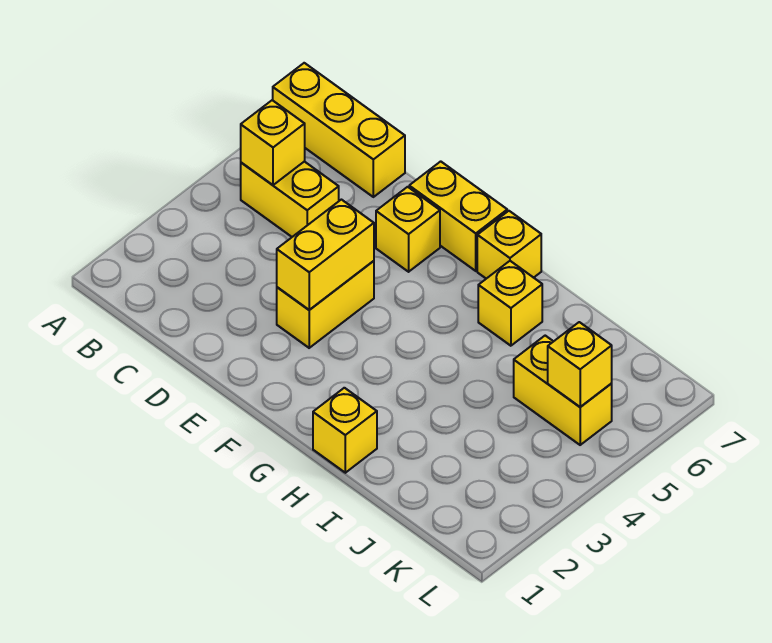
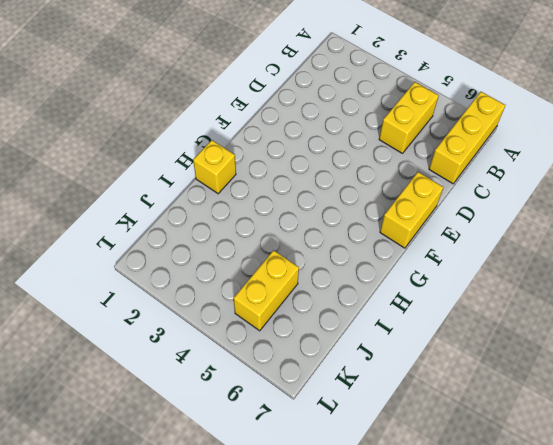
none -> yellow brick E3:E4 level 1
none -> yellow brick E6 level 1
none -> yellow brick G7 level 1

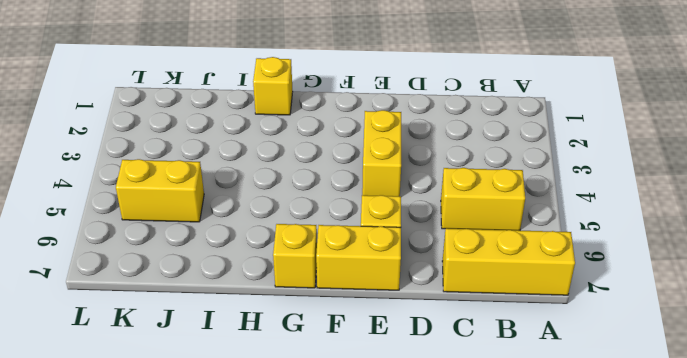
none -> yellow brick H6 level 1
none -> yellow brick B5 level 2
none -> yellow brick E3:E4 level 2

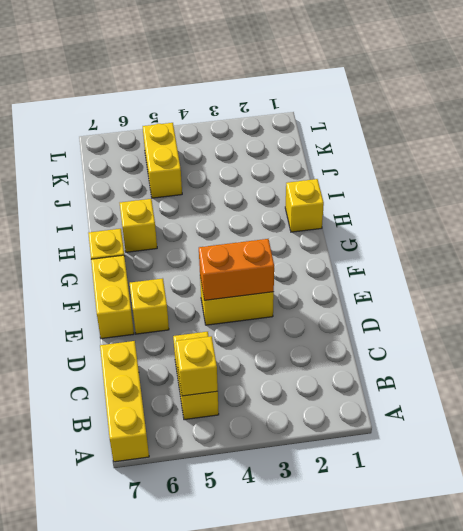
orange brick E3:E4 level 2 -> yellow brick E3:E4 level 2
none -> yellow brick K5 level 2

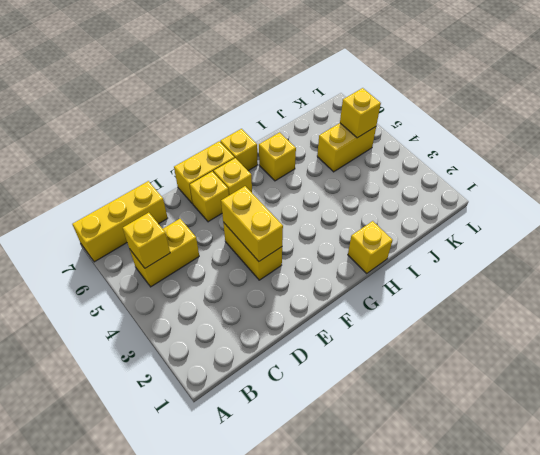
yellow brick F6 level 1 -> none

